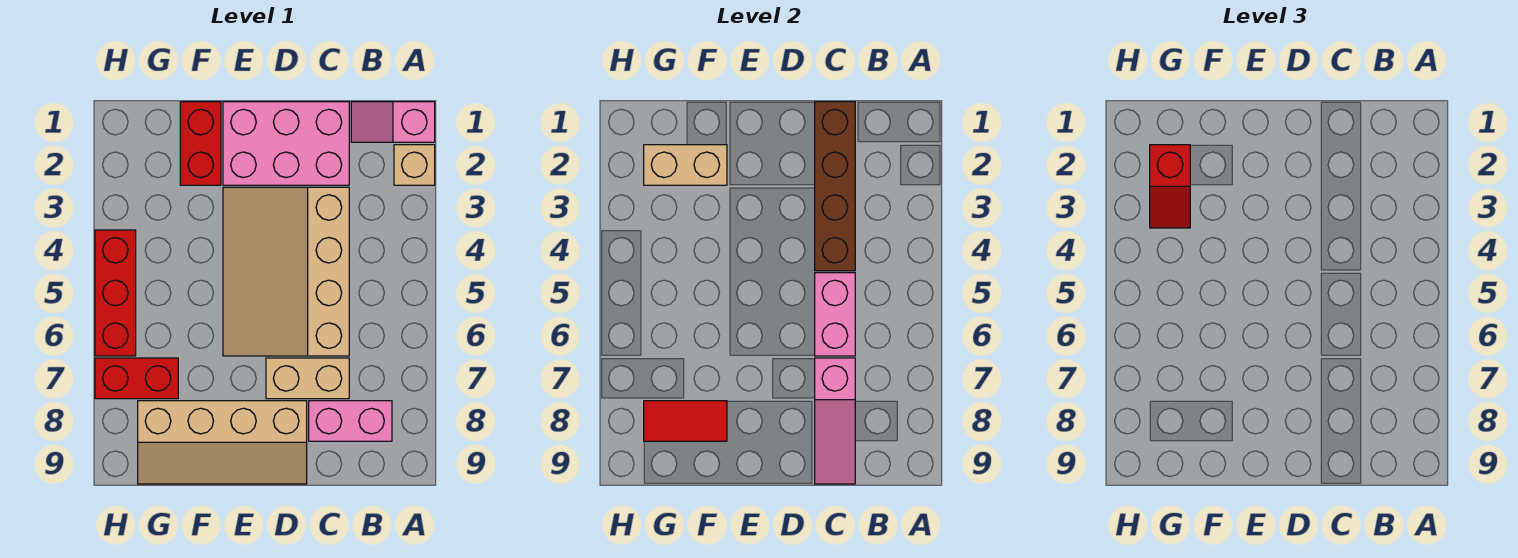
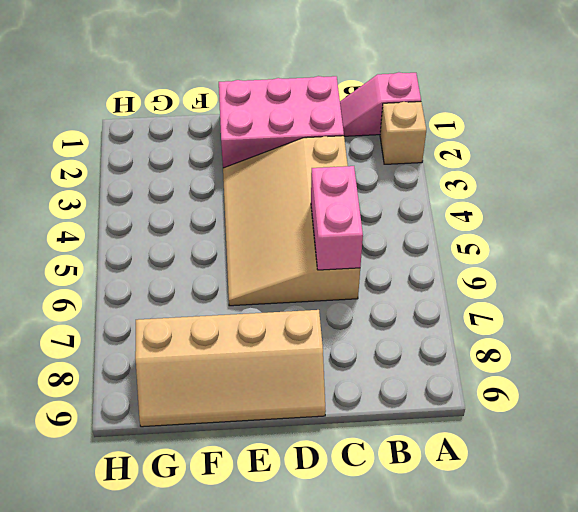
none -> pink brick B8:C8 level 1
none -> tan brick C7:D7 level 1
none -> red brick F1:F2 level 1

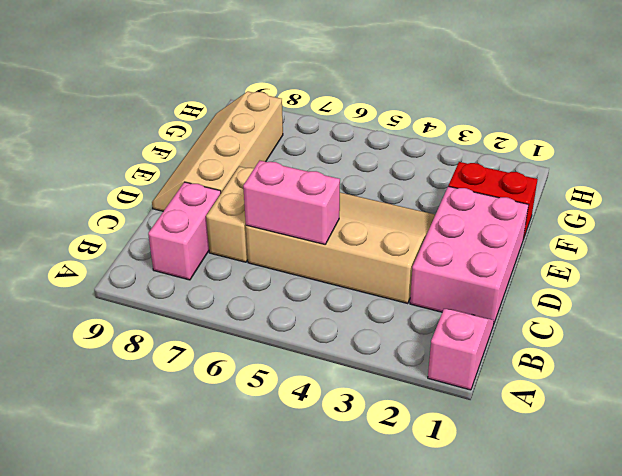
none -> tan brick A2 level 1
none -> red brick G7:H7 level 1
none -> red brick H4:H6 level 1

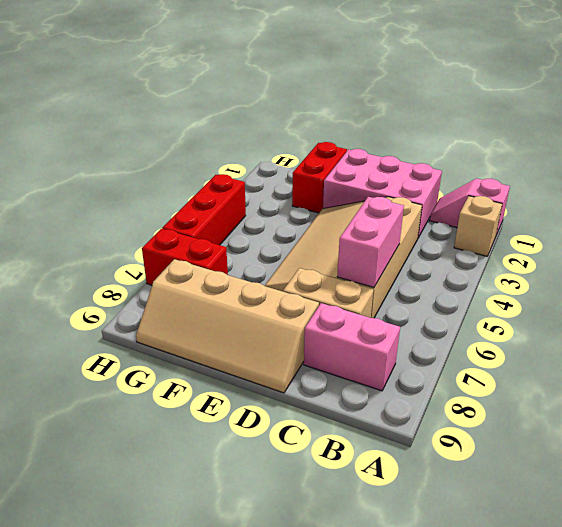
none -> brown brick C1:C4 level 2
none -> pink slope C7:C9 level 2 top 7
none -> tan brick F2:G2 level 2

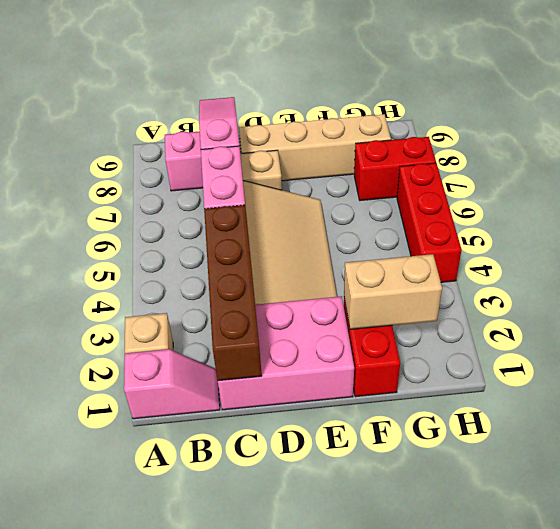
none -> red tile F8:G8 level 2
none -> red slope G2:G3 level 3 top 2

